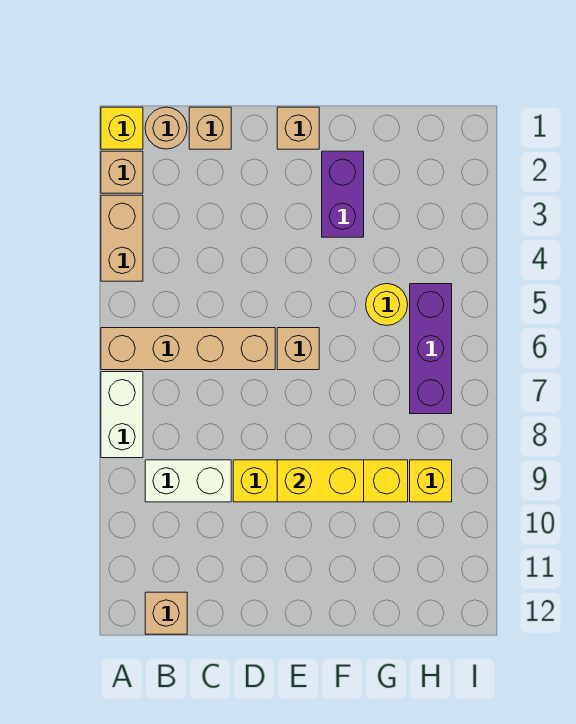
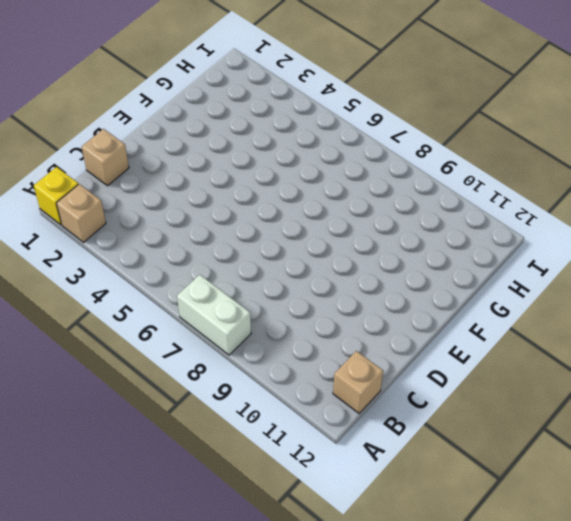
none -> tan brick A3:A4 level 1
none -> tan brick A6:D6 level 1
none -> tan round brick B1 level 1

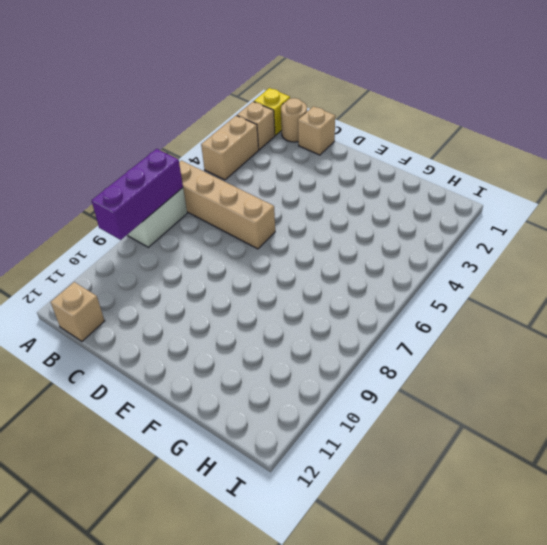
purple brick A7:A9 level 2 -> purple brick H5:H7 level 1
none -> white brick B9:C9 level 1
none -> yellow brick D9:G9 level 1
none -> tan brick E1 level 1

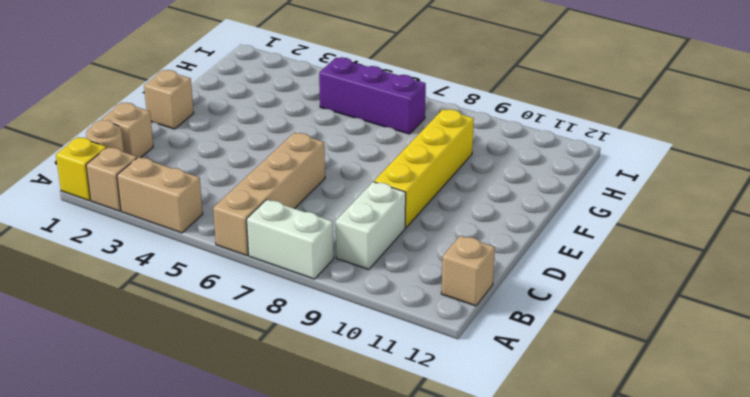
none -> tan brick E6 level 1
none -> purple brick F2:F3 level 1
none -> yellow round brick G5 level 1

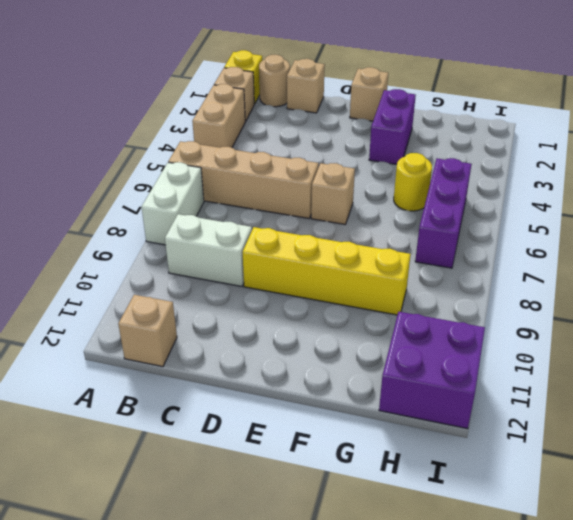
purple brick H11:I12 level 1 -> none
none -> yellow brick H9 level 1
none -> yellow brick E9:F9 level 2

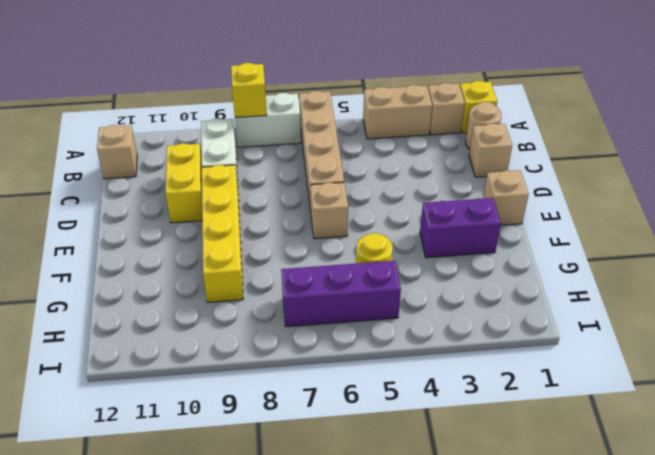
yellow brick A8 level 2 -> yellow brick H9 level 1
yellow brick C10:D10 level 1 -> yellow brick E9:F9 level 2

